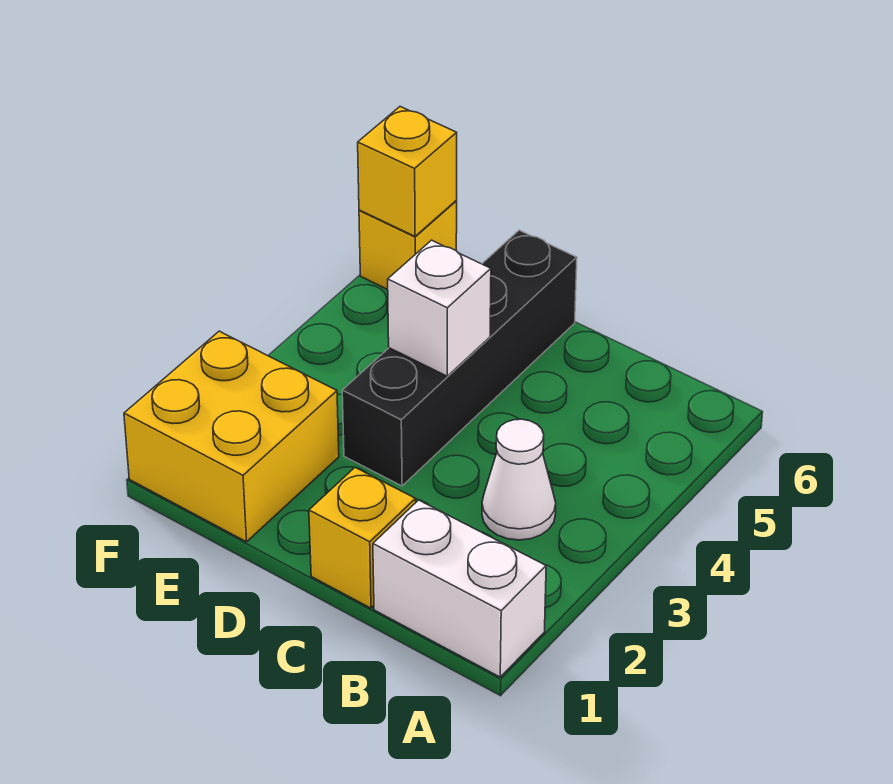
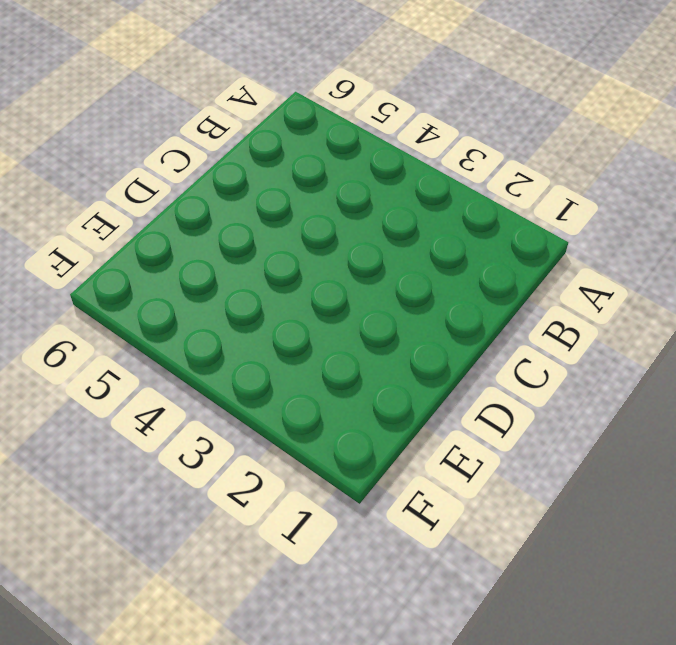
none -> white brick A1:B1 level 1
none -> white cone B3 level 1

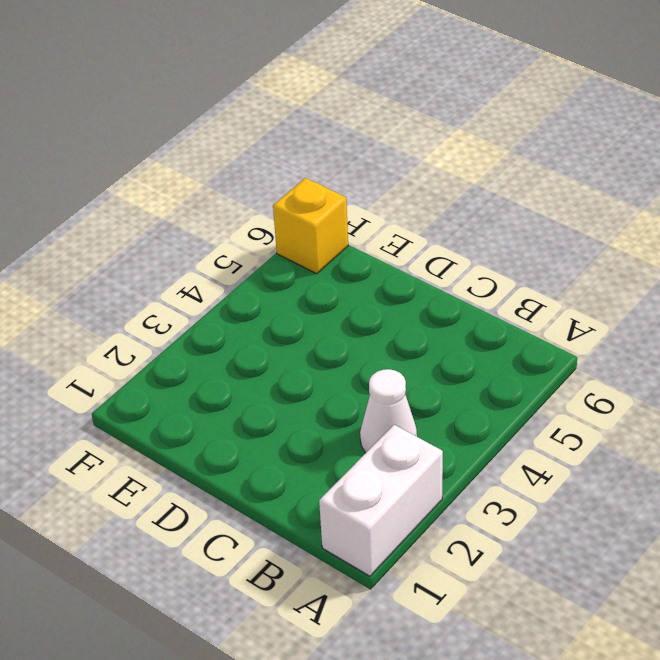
white brick A1:A2 level 1 -> white brick A1:B1 level 1
none -> yellow brick C1 level 1
none -> black brick D3:D6 level 1

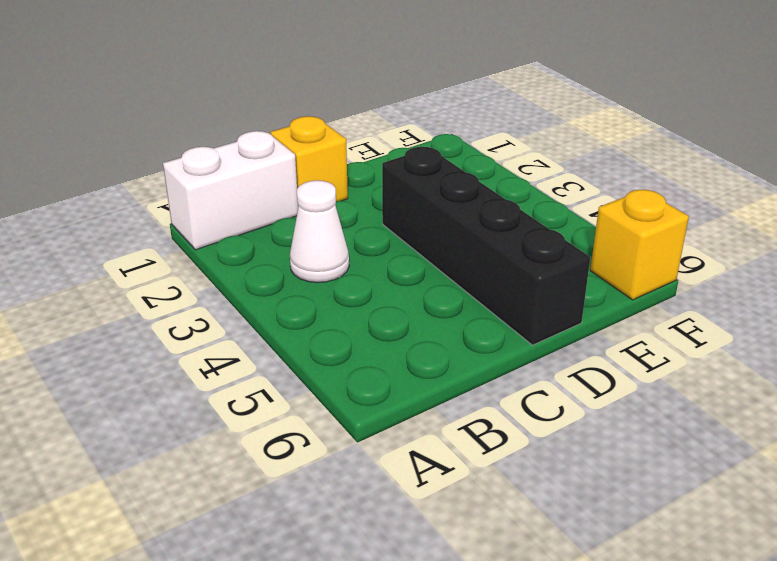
none -> yellow brick E1:F2 level 1
none -> white brick D4 level 2

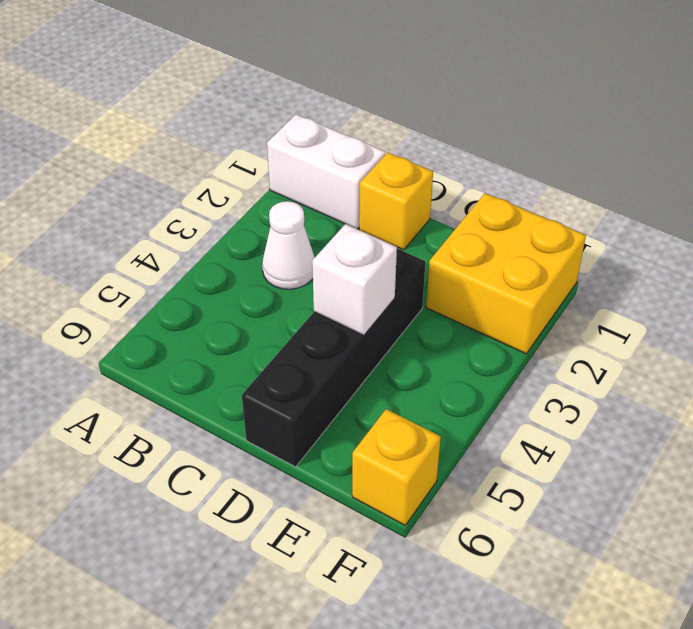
none -> yellow brick F6 level 2

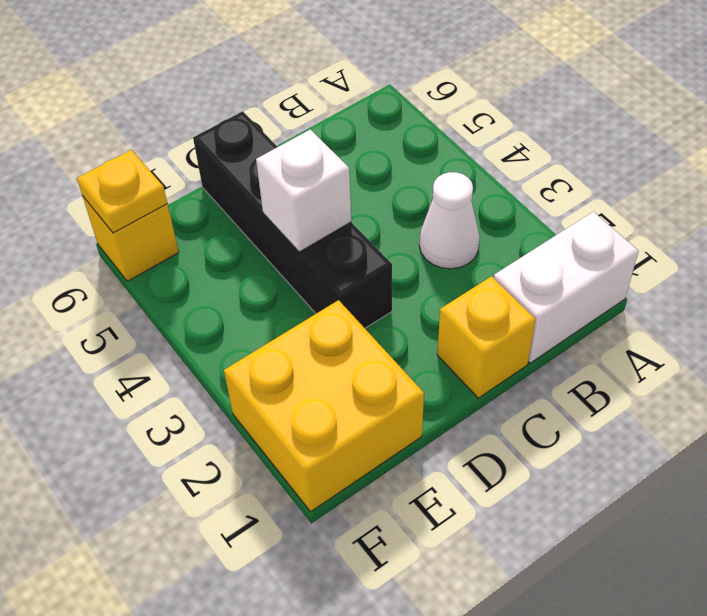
yellow plate F6 level 2 -> yellow brick F6 level 2

